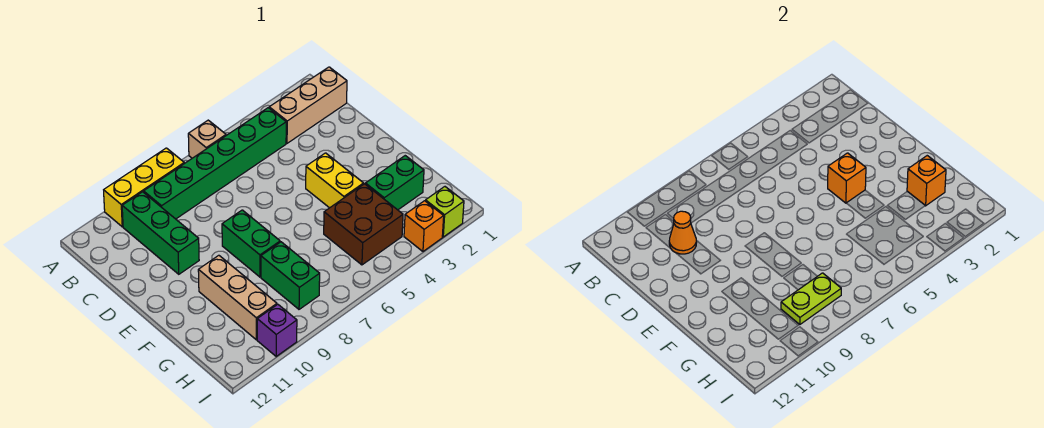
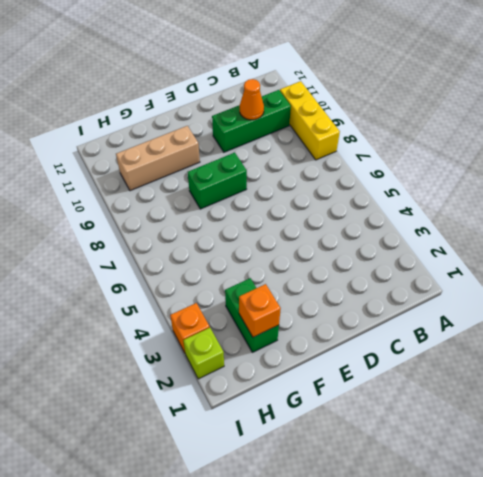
none -> tan brick A6 level 1
none -> tan brick B1:B3 level 1
none -> green brick B4:B9 level 1

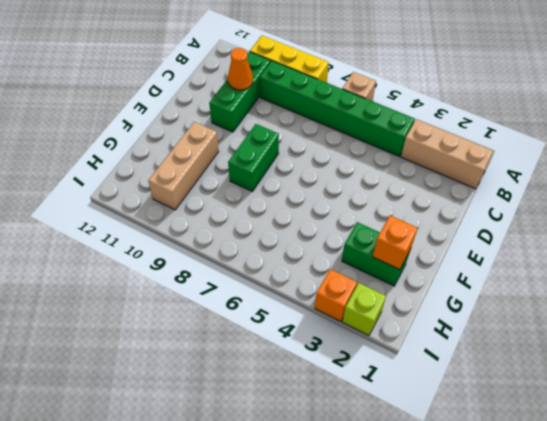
none -> yellow brick E4:F4 level 1
none -> brown brick G4:H5 level 1
none -> green brick G8:H8 level 1

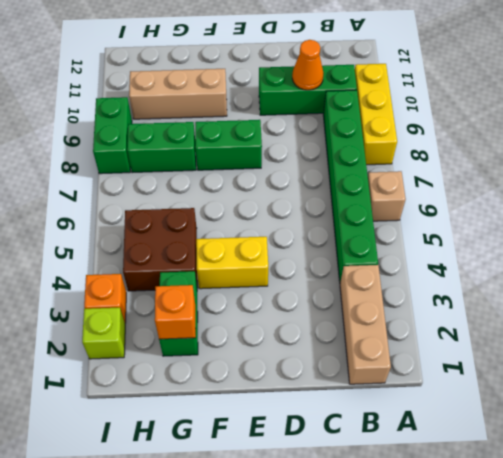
green brick I8:I9 level 1 -> none
none -> purple brick I10 level 1
none -> orange brick E4 level 2
none -> lime plate H8:H9 level 2

